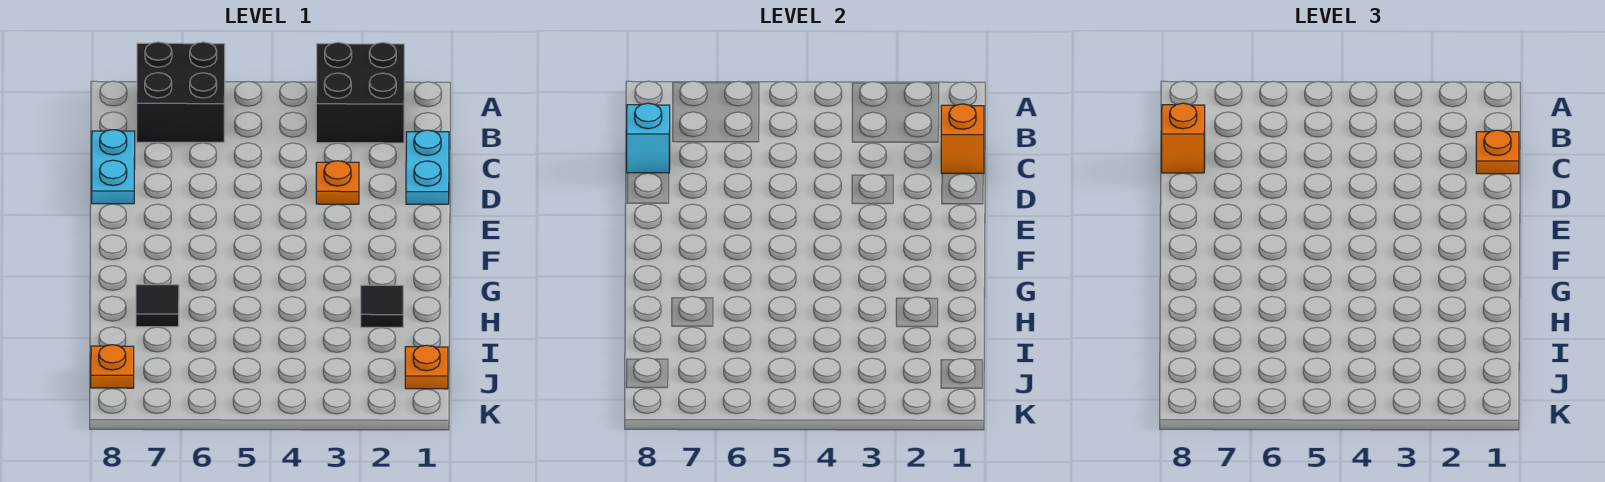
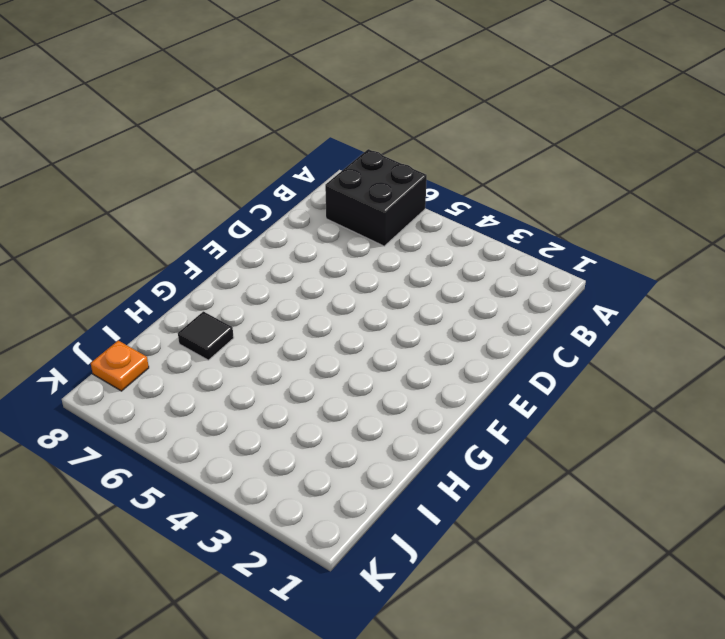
none -> black brick A2:B3 level 1
none -> cyan plate C1:D1 level 1
none -> cyan plate C8:D8 level 1

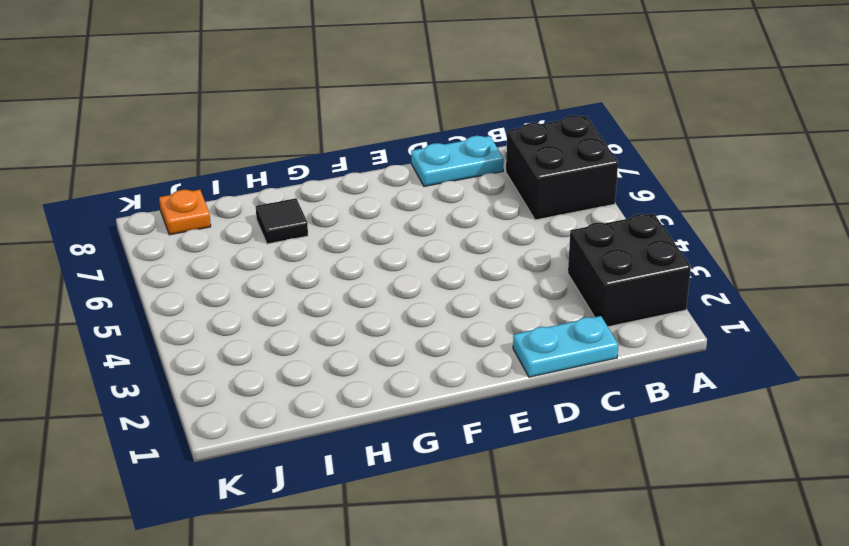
none -> orange plate D3 level 1
none -> black tile H2 level 1
none -> orange plate J1 level 1

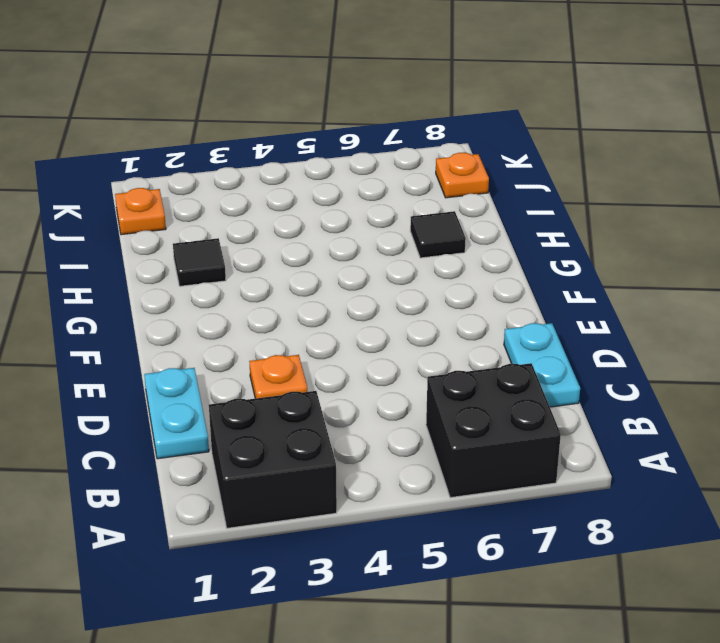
none -> orange brick C1 level 2
none -> cyan brick C8 level 2
none -> orange plate C1 level 3

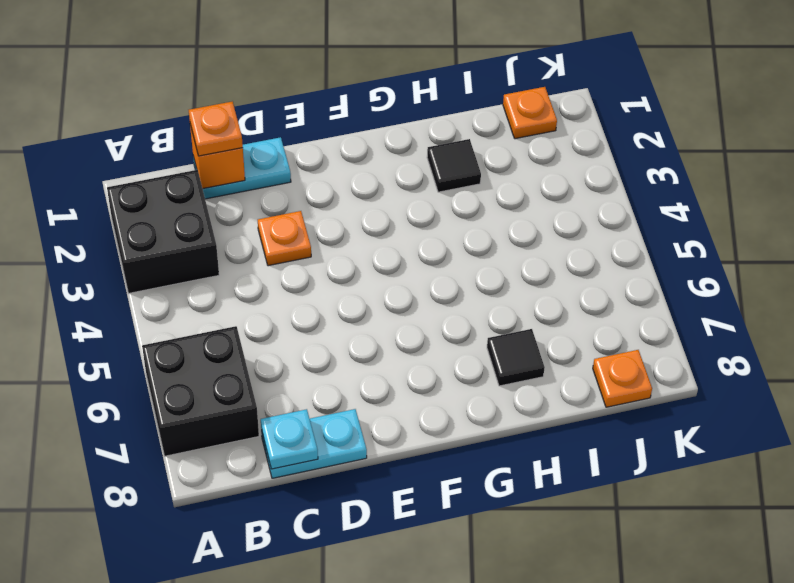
cyan plate C8 level 2 -> cyan brick C8 level 2
none -> orange brick C8 level 3

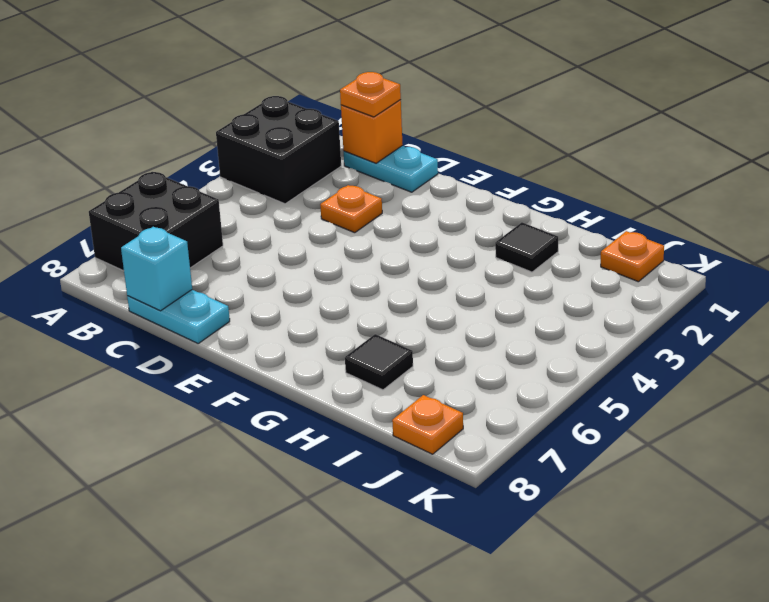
none -> orange brick C8 level 3

